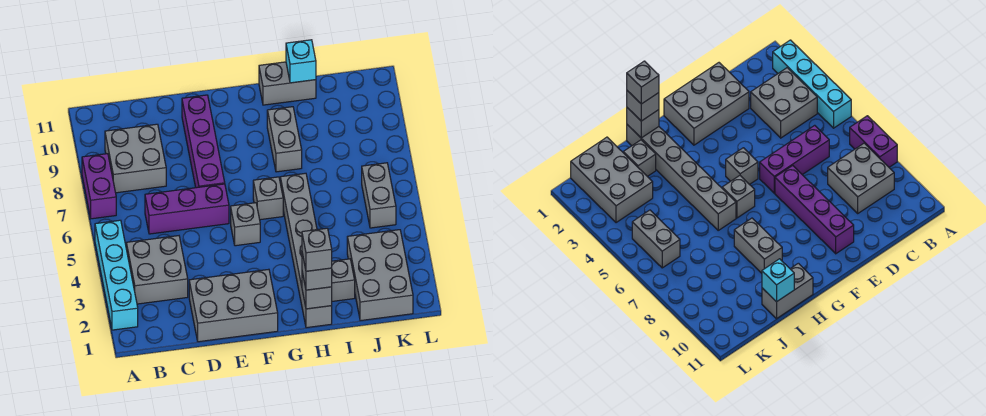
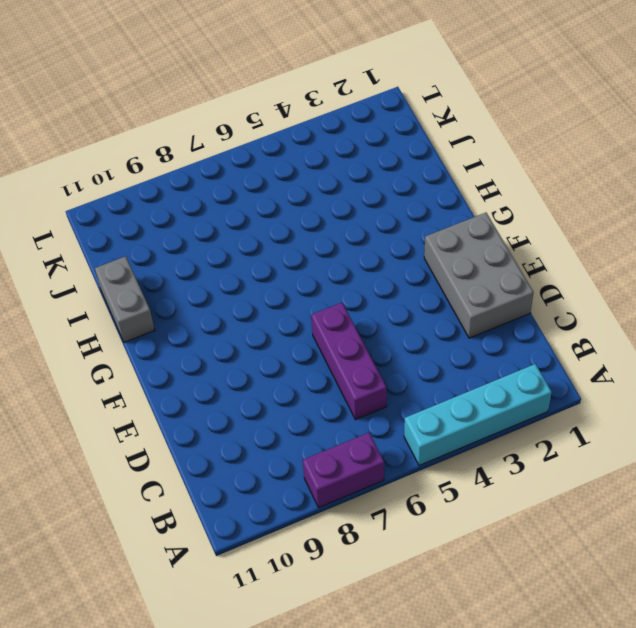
none -> grey brick B3:C4 level 1
none -> grey brick B8:C9 level 1
none -> purple brick E7:E10 level 1

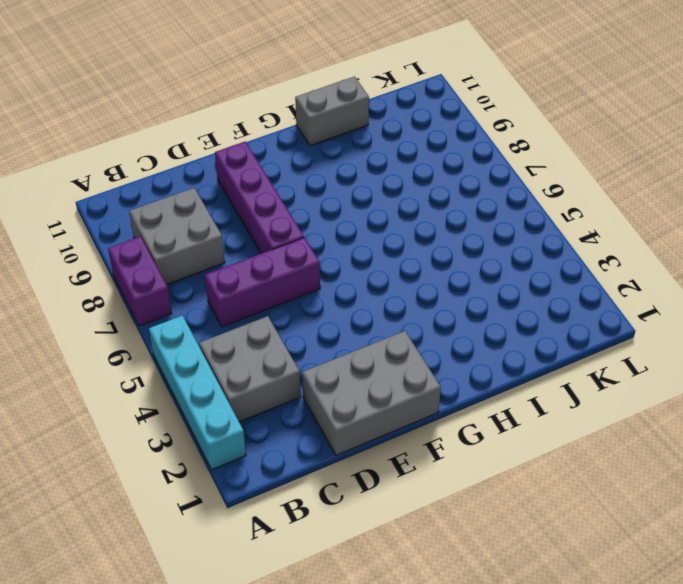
none -> grey brick F5 level 1
none -> grey brick G6 level 1
none -> grey brick H1:H6 level 1

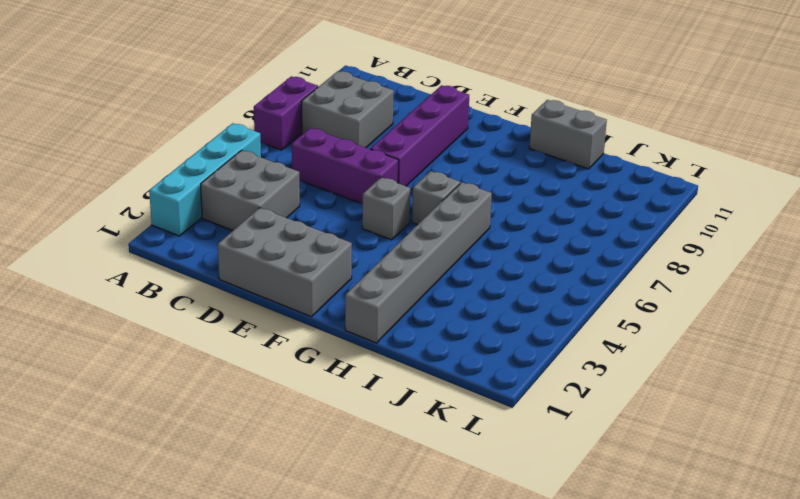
none -> grey brick H8:H9 level 1
none -> grey brick I2 level 1
none -> grey brick J1:K3 level 1

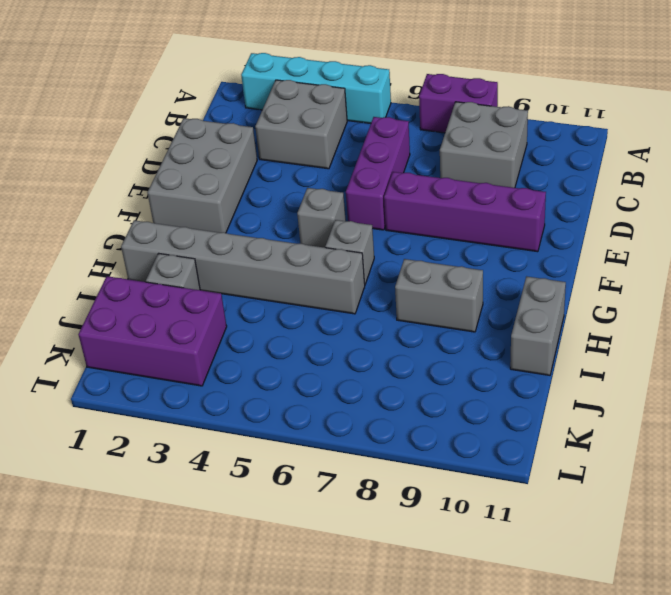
purple brick J1:K3 level 1 -> grey brick J1:K3 level 1
none -> grey brick K5:K6 level 1
none -> grey brick H1 level 2
none -> cyan brick I11 level 2

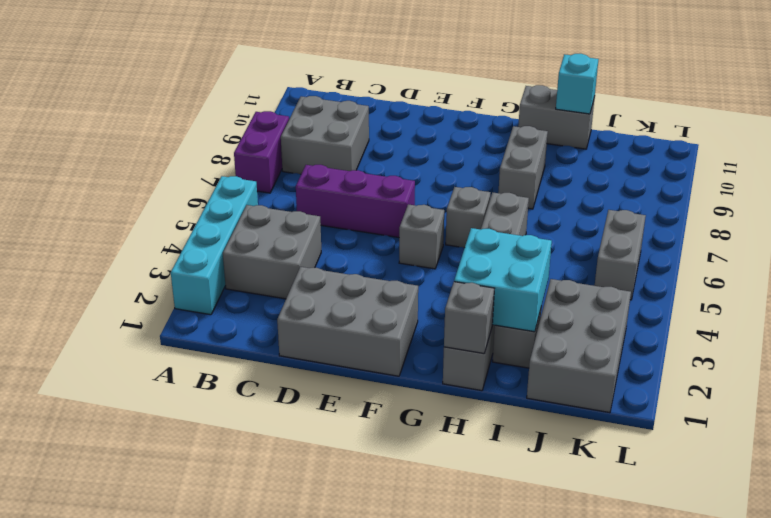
cyan brick H2:I3 level 2 -> none
none -> purple brick E7:E10 level 1
none -> grey brick H1 level 3
none -> grey brick H1 level 4

